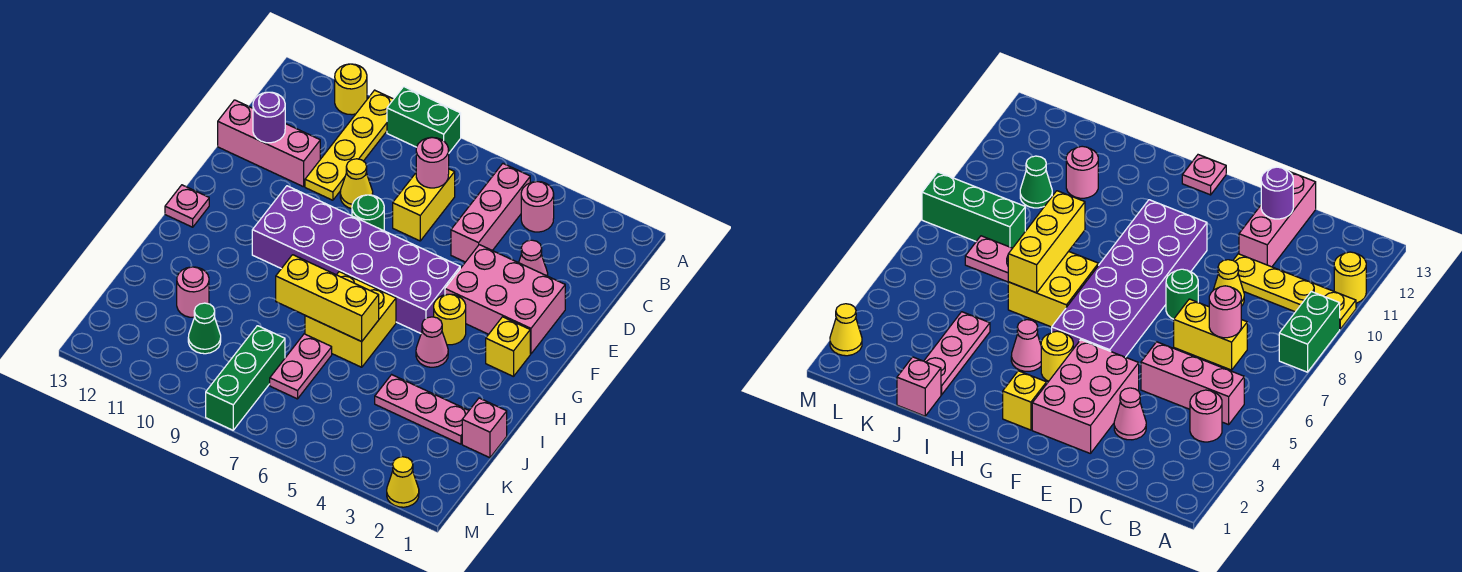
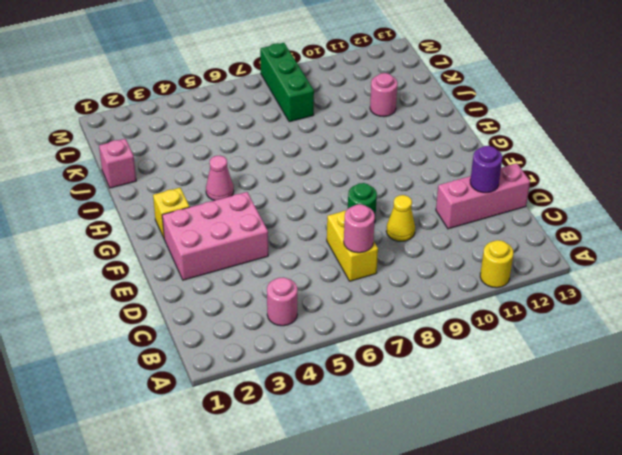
none -> green brick A8:A9 level 1
none -> yellow plate A10:D10 level 1
none -> pink brick B5:D5 level 1

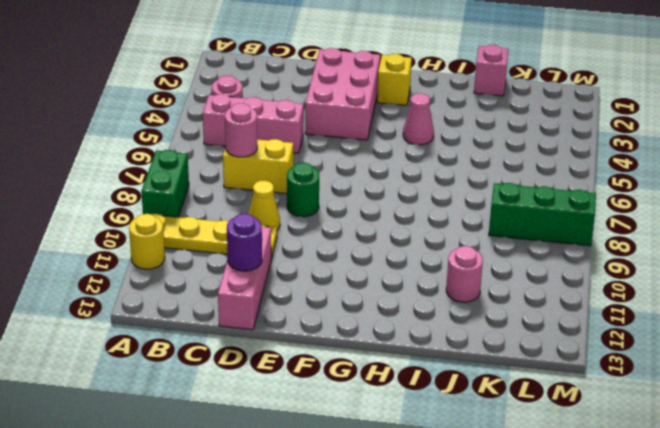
none -> pink cone D3 level 1
none -> purple brick F5:G10 level 1
none -> yellow round brick G4 level 1

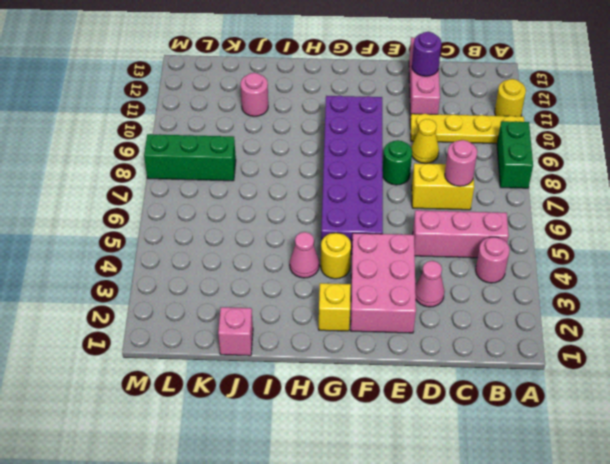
none -> pink plate G13 level 1
none -> yellow brick H6:I7 level 1
none -> pink plate J2:J4 level 1

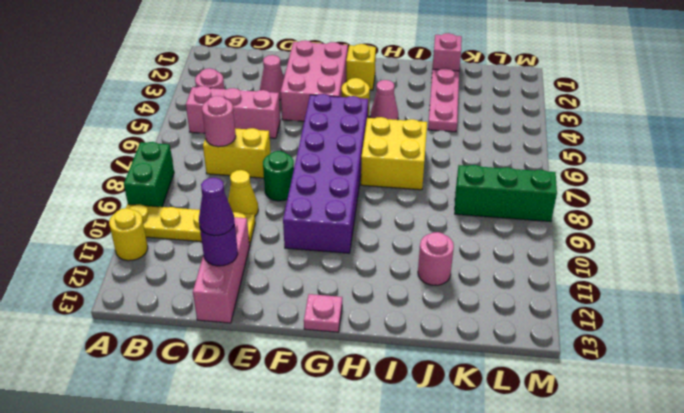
purple cone D12 level 3 -> none
none -> pink plate J7:K7 level 1
none -> green cone K10 level 1
none -> yellow cone M2 level 1

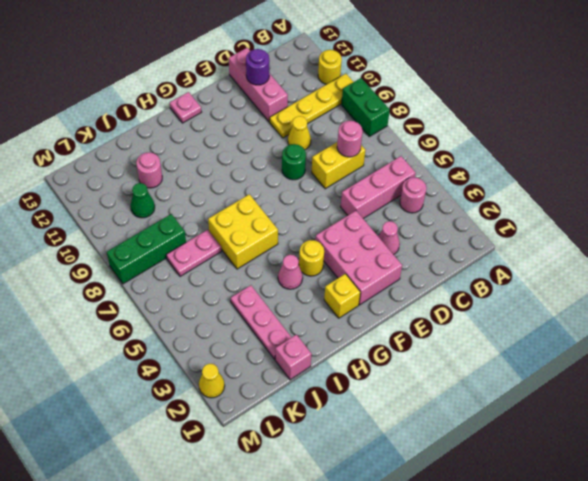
none -> purple brick F5:G10 level 1
none -> yellow brick I6:I8 level 2

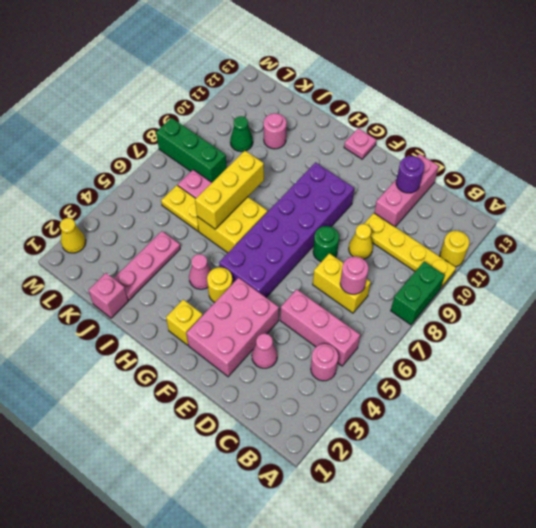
yellow plate J6:K6 level 1 -> none

